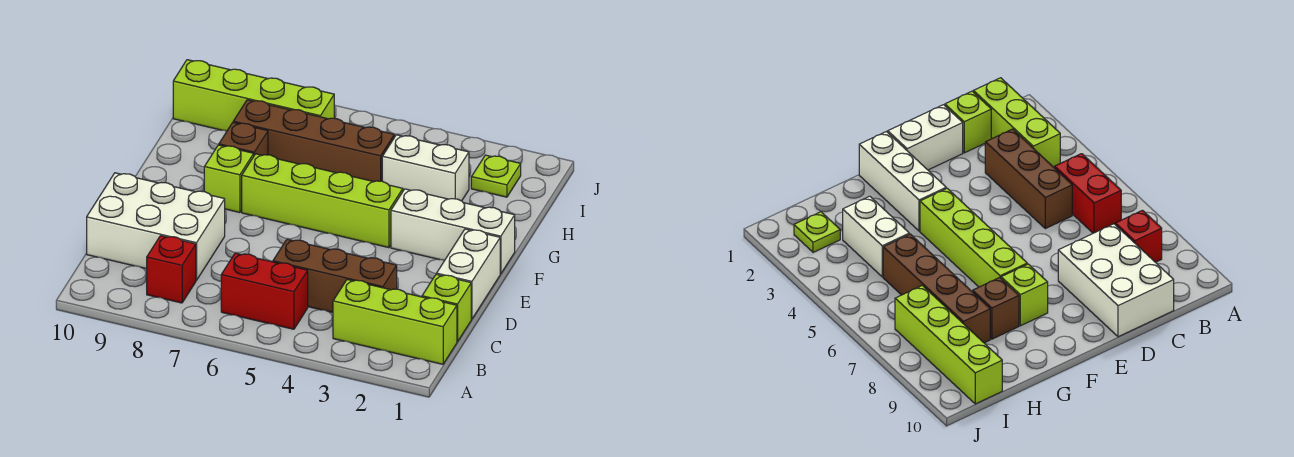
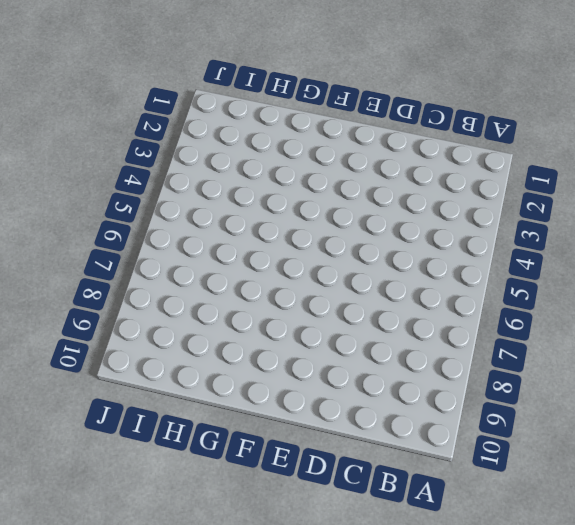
none -> lime brick B1:B3 level 1
none -> red brick B5:B6 level 1
none -> red brick B8 level 1

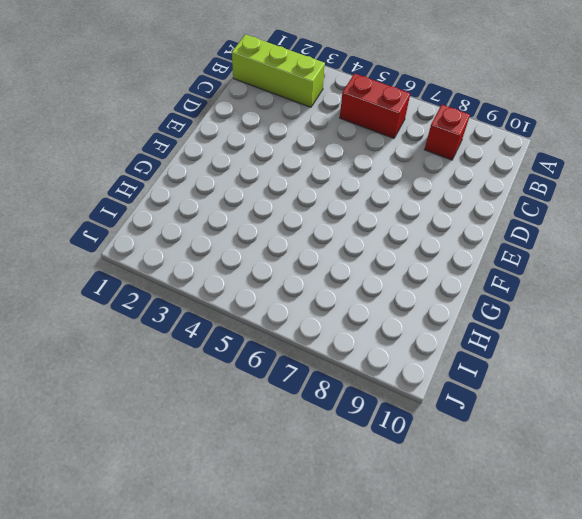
none -> lime brick C1 level 1
none -> brown brick C3:C5 level 1
none -> white brick C8:D10 level 1

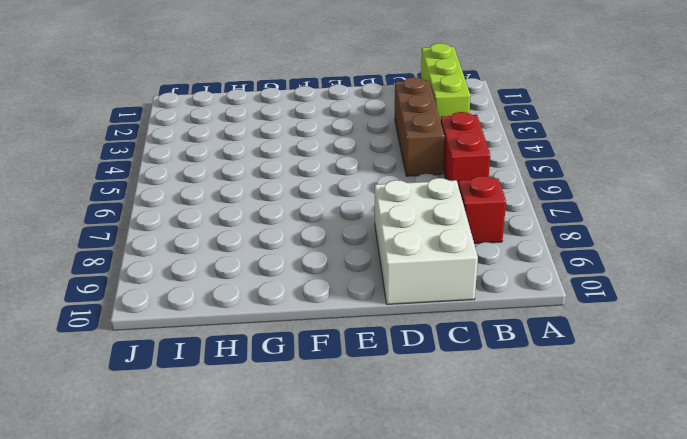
none -> lime brick C1 level 1
none -> white brick D1:E1 level 1
none -> white brick F1:F3 level 1

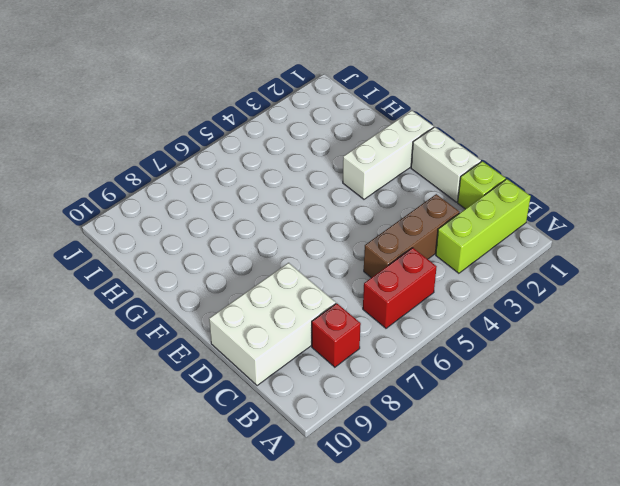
none -> lime brick F4:F7 level 1
none -> lime brick F8 level 1
none -> brown brick G8 level 1

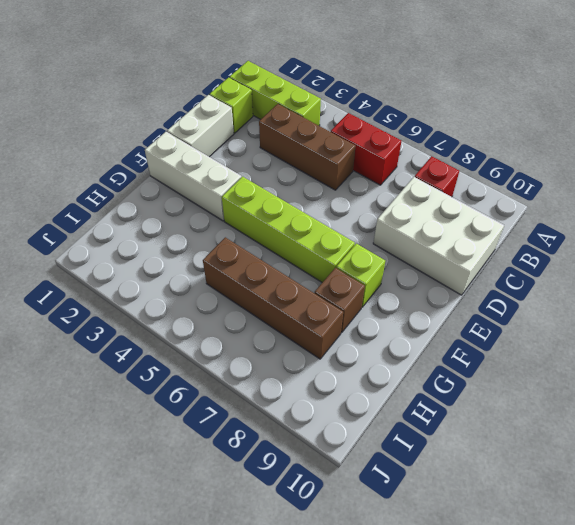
none -> white brick H3:H4 level 1
none -> lime plate I2 level 1
none -> lime brick I7:I10 level 1

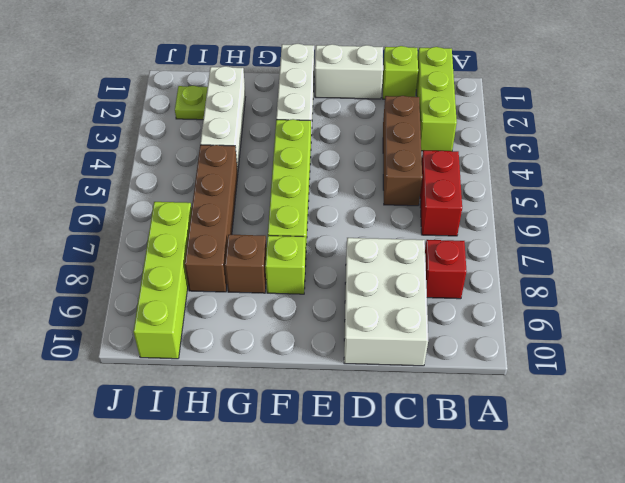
white brick H2:H4 level 1 -> white brick H3:H4 level 1

